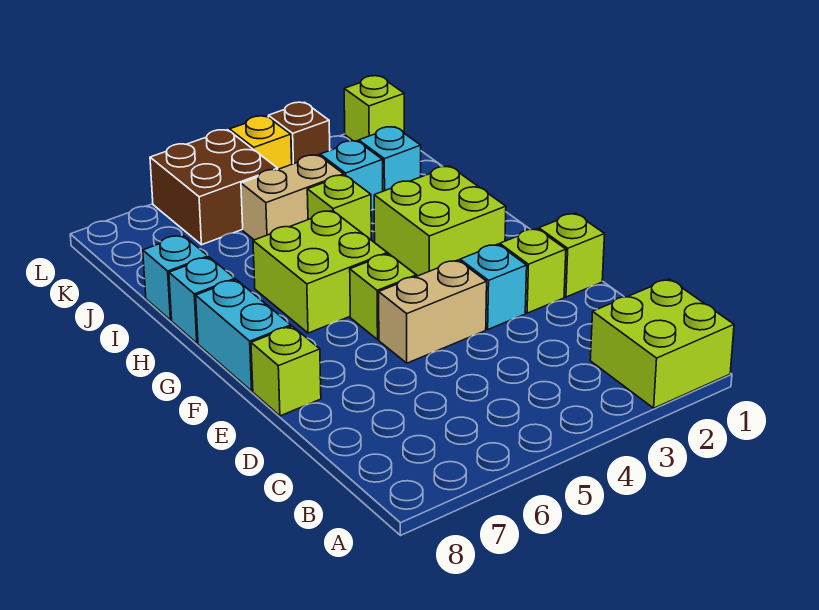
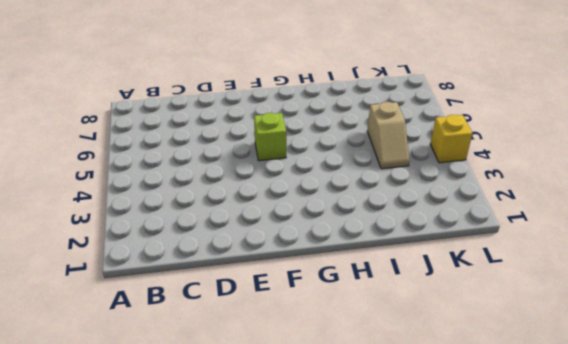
tan slope J4:J5 level 1 top 5 -> tan brick J4:J5 level 1
none -> lime brick A1:B2 level 1
none -> lime brick E1 level 1
none -> lime brick E2 level 1

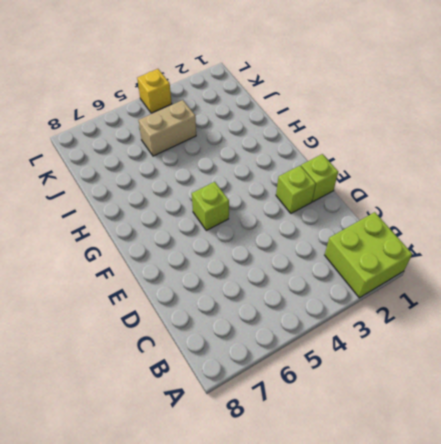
none -> cyan brick E3 level 1
none -> tan brick E4:E5 level 1
none -> lime brick E8 level 1

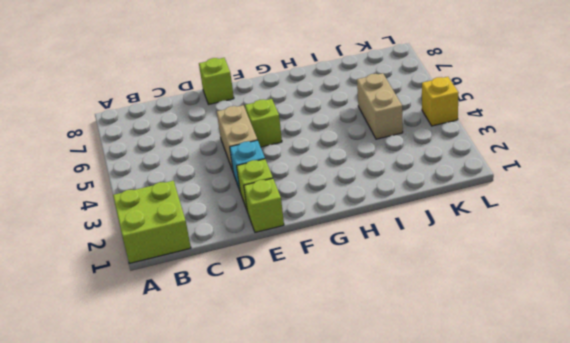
none -> cyan brick F8:G8 level 1
none -> lime brick G2:H3 level 1
none -> lime brick G5:H6 level 1

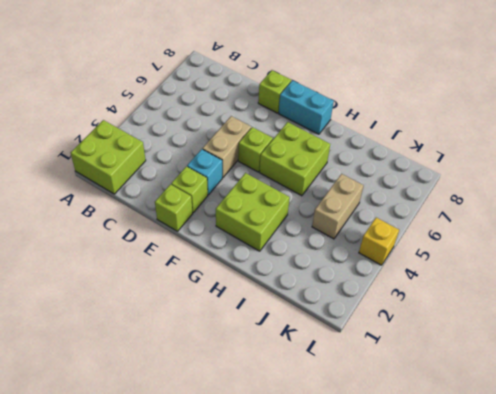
none -> cyan brick H8 level 1
none -> lime brick I4 level 1
none -> cyan brick I8 level 1

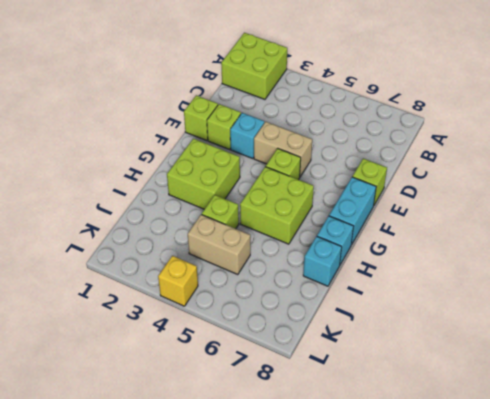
none -> cyan brick J2 level 1
none -> cyan brick J3 level 1
none -> brown brick K5:L6 level 1

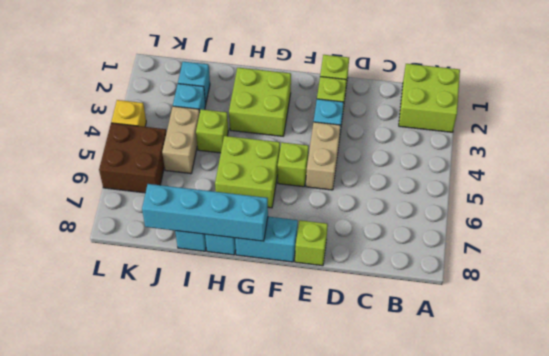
cyan brick G8:J8 level 2 -> none
none -> lime brick L1 level 1
none -> brown brick L3 level 1

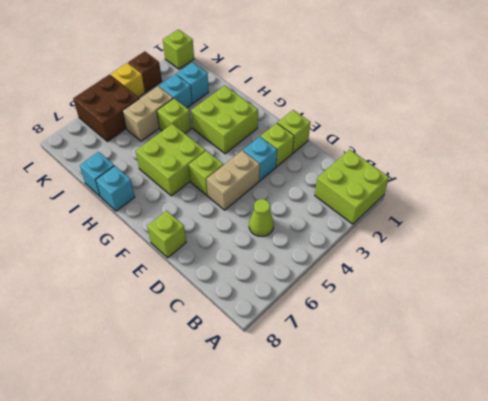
lime cone C5 level 1 -> none
none -> cyan brick F8:G8 level 1

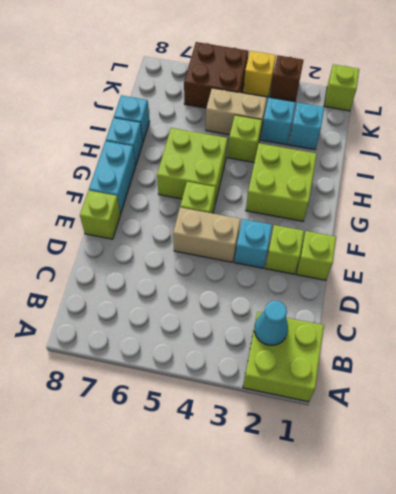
cyan cone B2 level 2 -> none

